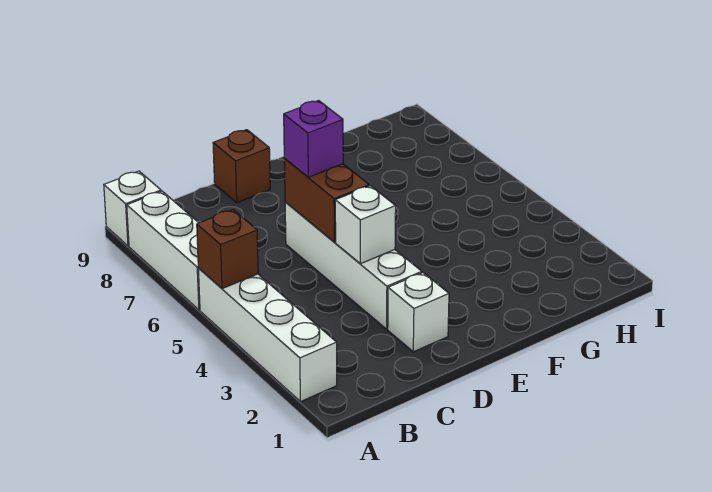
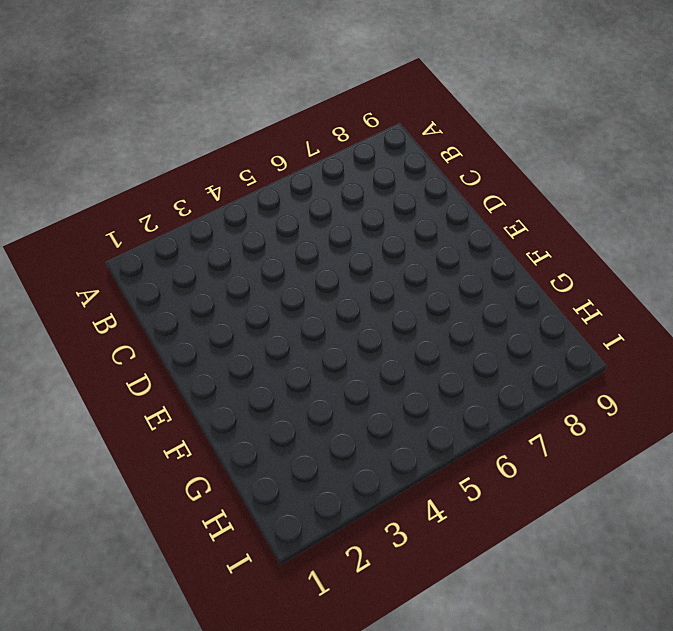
none -> white brick A2:A5 level 1
none -> white brick A6:A8 level 1

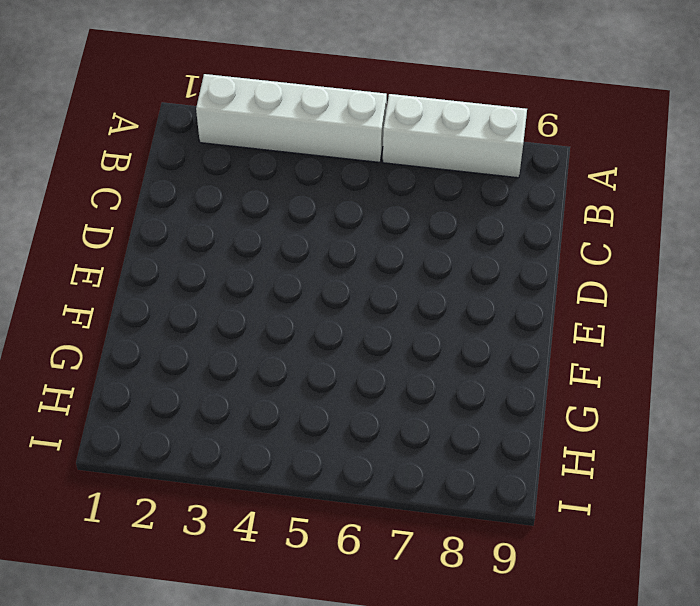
none -> white brick A9 level 1
none -> white brick D2 level 1

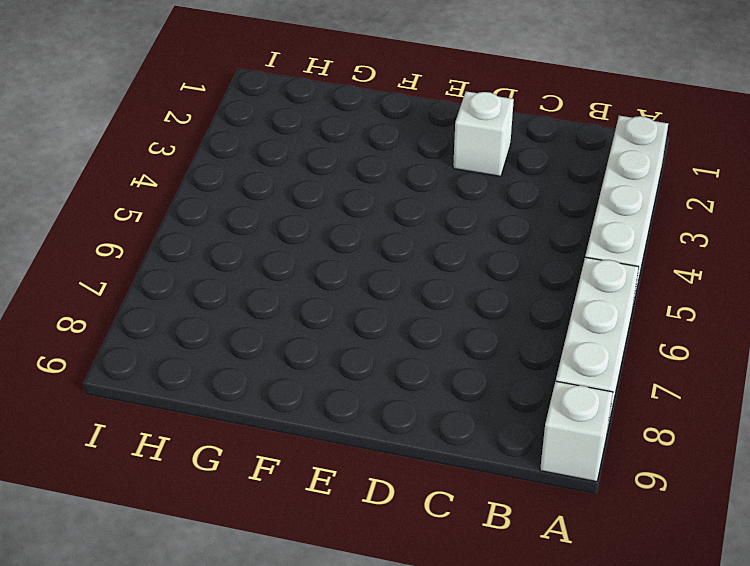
none -> white brick D3:D6 level 1
none -> brown brick D9 level 1

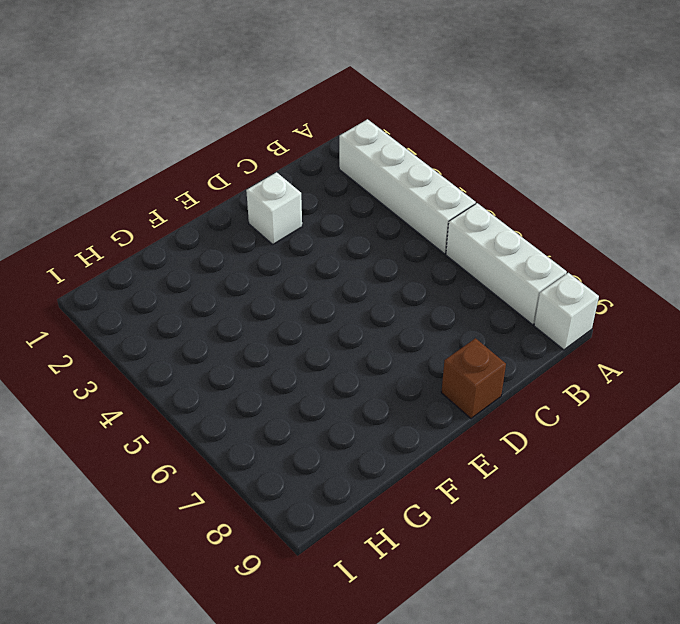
none -> white brick D3:D6 level 1
none -> brown brick A5 level 2

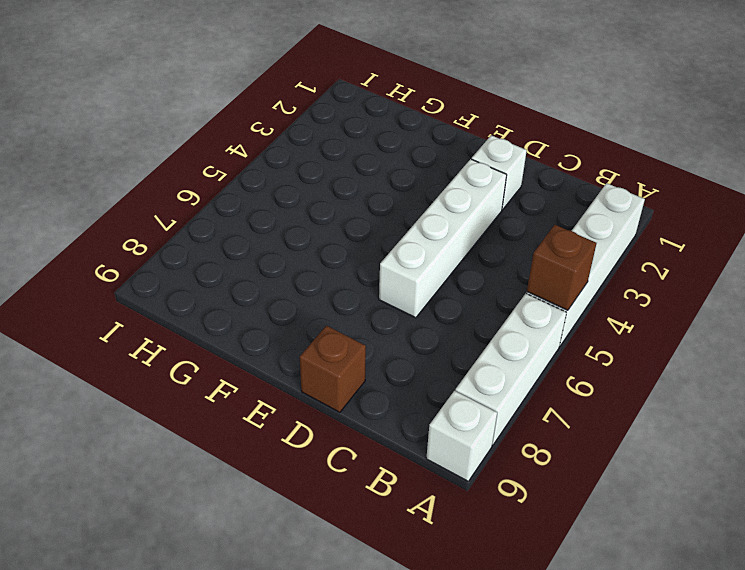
none -> white brick D4 level 2
none -> brown brick D5:D6 level 2

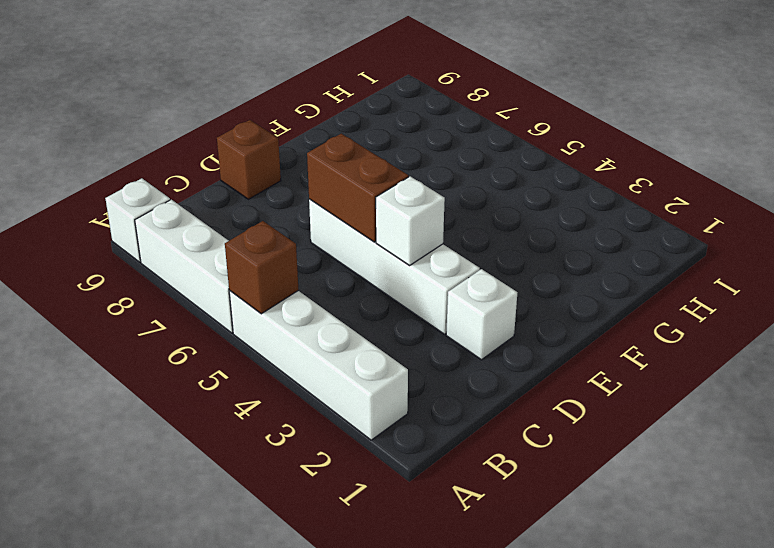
none -> purple brick D6 level 3

